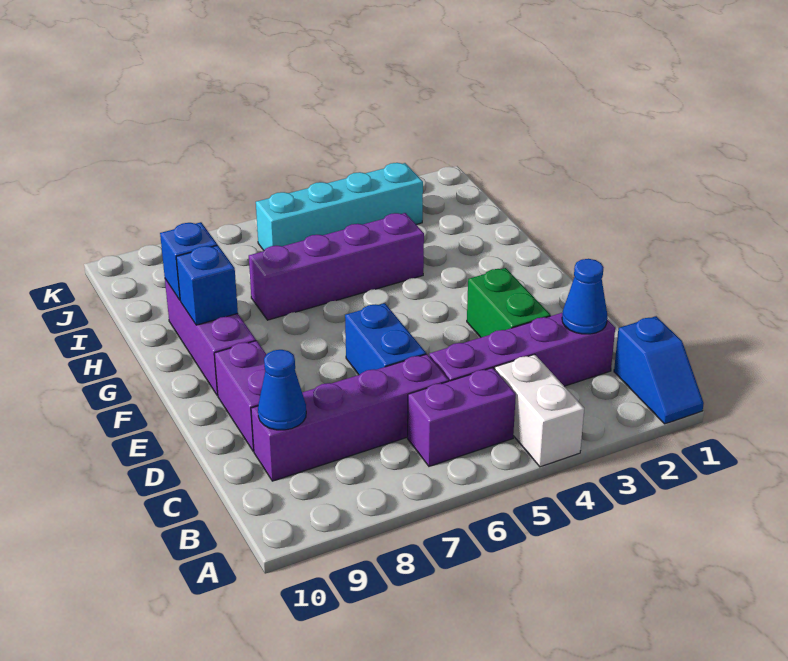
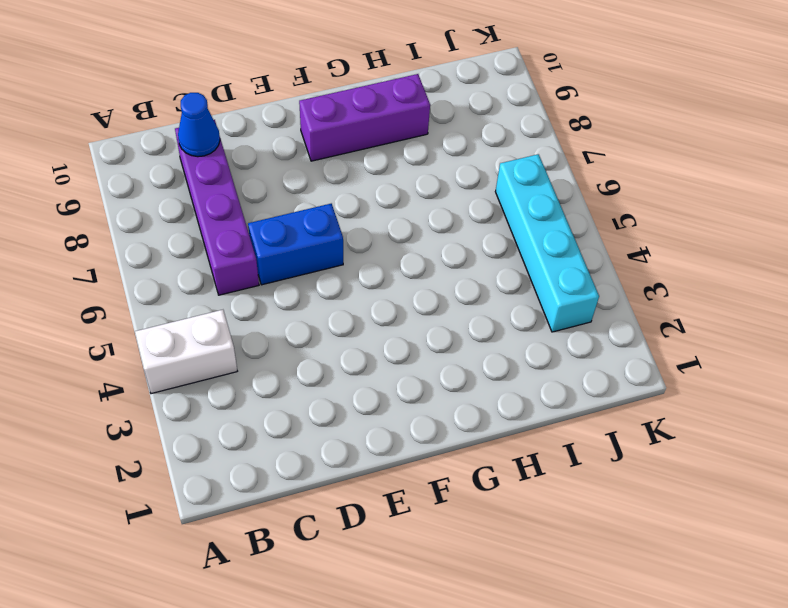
none -> blue slope A1:B1 level 1 top B
none -> purple brick B5:B6 level 1
none -> purple brick C2:C5 level 1

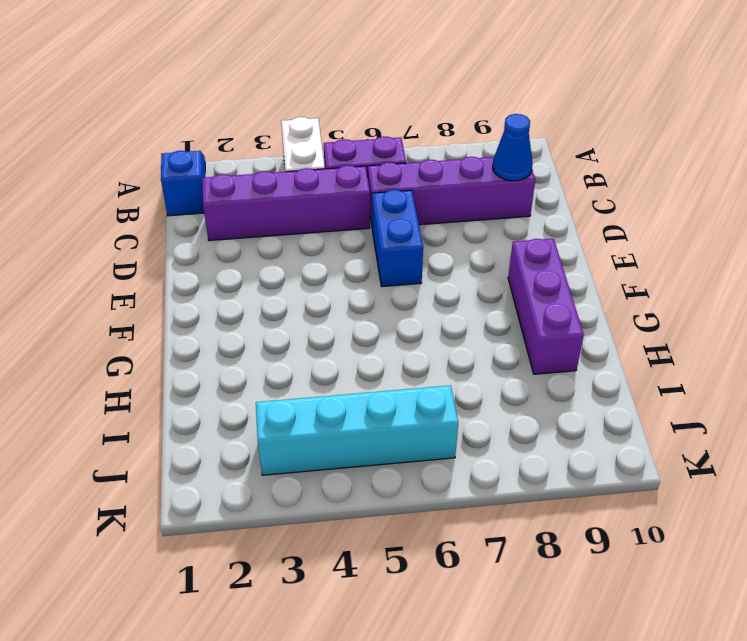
none -> green brick D3:E3 level 1
none -> purple brick D9:E9 level 1
none -> purple brick H4:H7 level 1

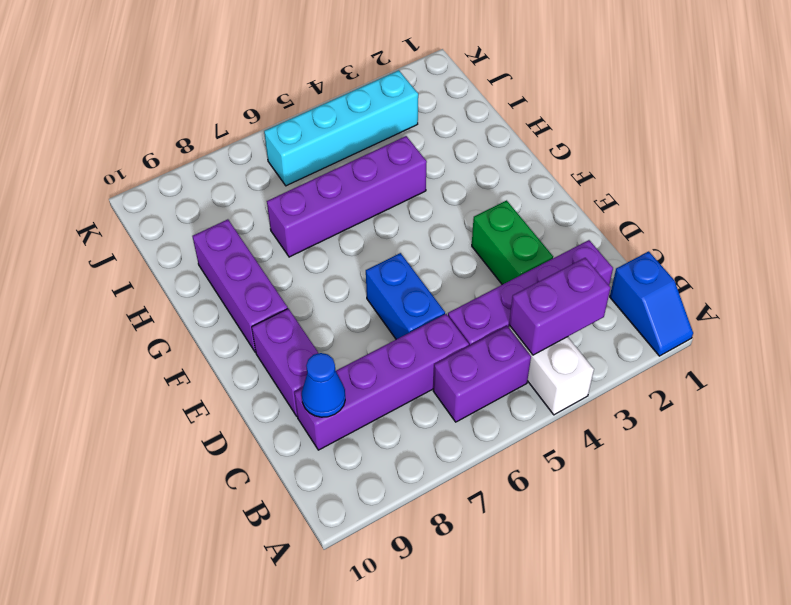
purple brick B3:B4 level 2 -> none
none -> blue cone C2 level 2
none -> blue brick G9 level 2
none -> blue brick H9 level 2

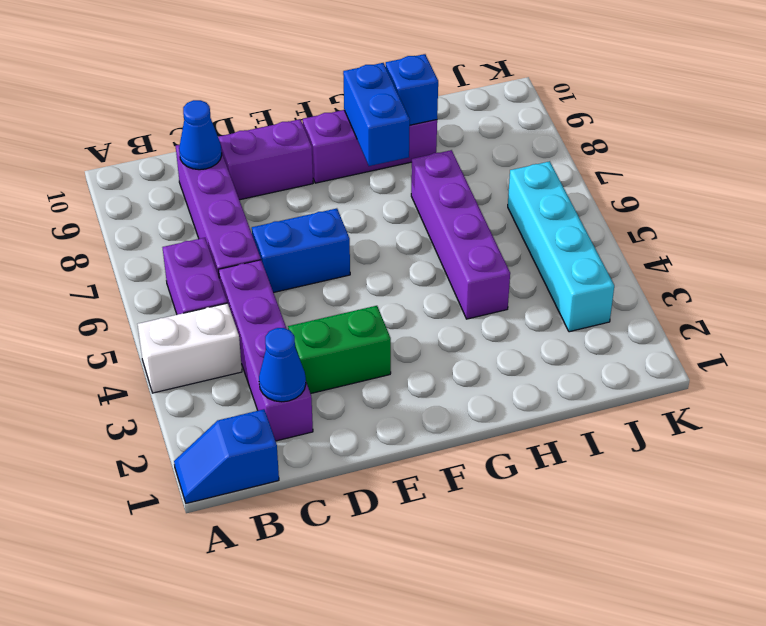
blue brick G8:G9 level 2 -> blue brick G9 level 2

